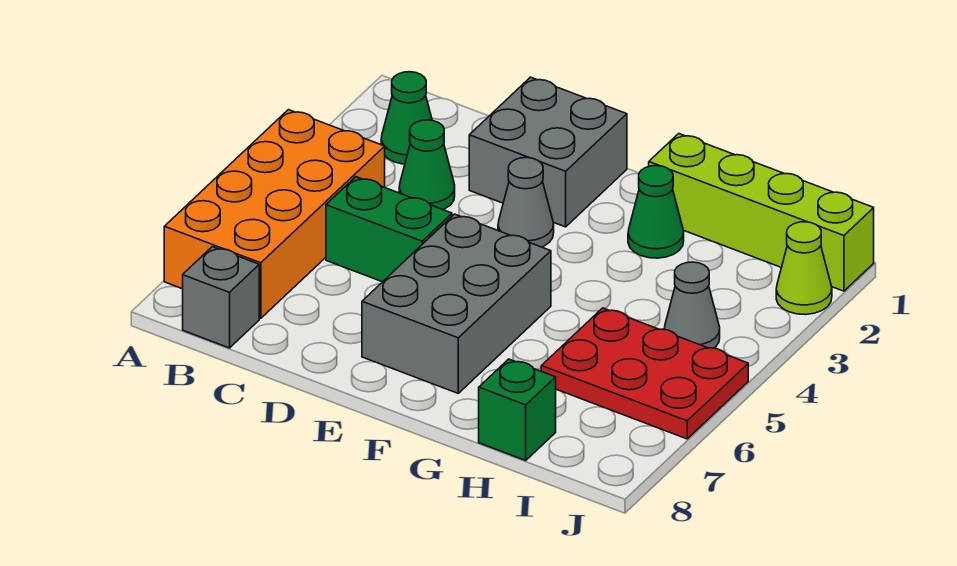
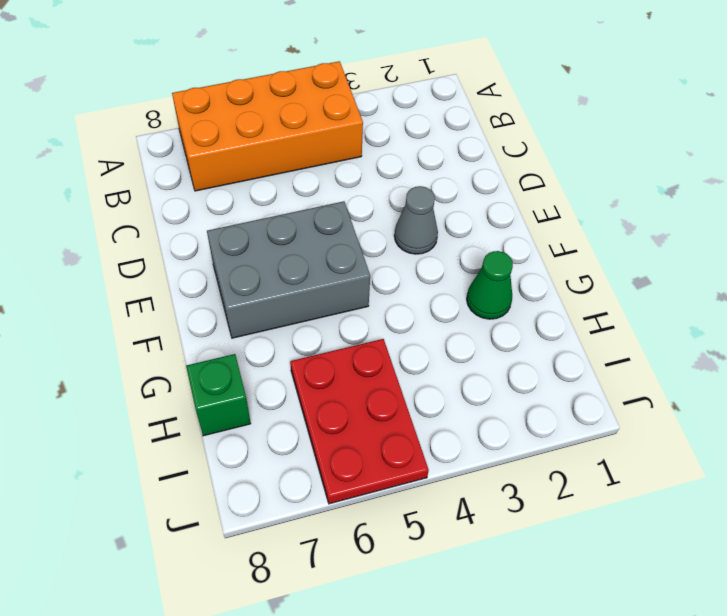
none -> green cone B2 level 1
none -> grey brick B8 level 1
none -> green cone C3 level 1

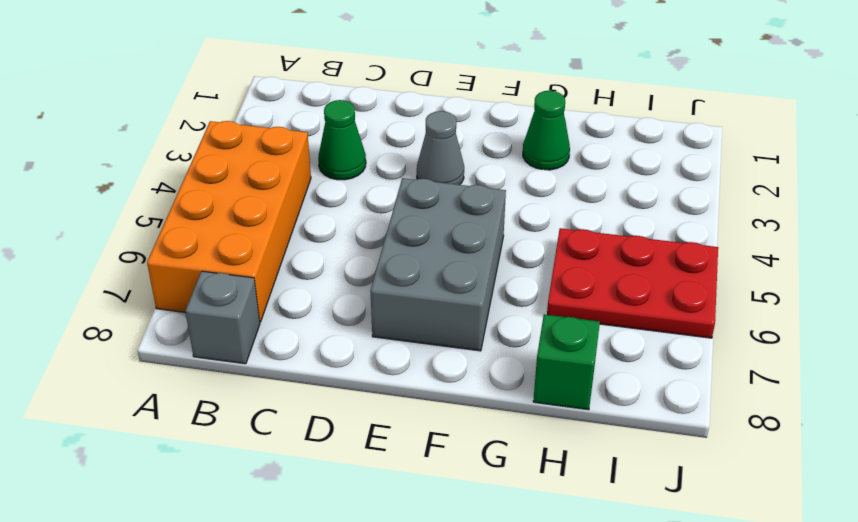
none -> green cone B2 level 1
none -> green brick C5:D5 level 1
none -> grey brick D1:E2 level 1

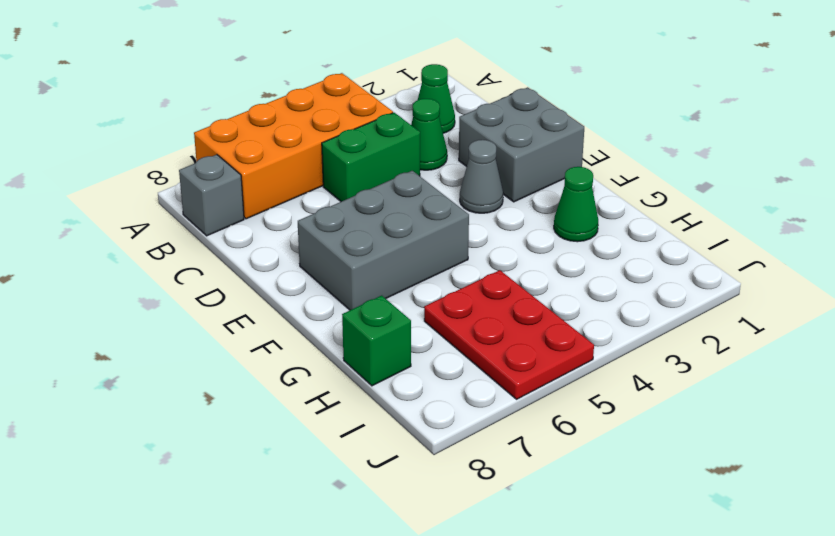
green brick C4:C5 level 1 -> green brick C5:D5 level 1
none -> lime brick G1:J1 level 1
none -> grey cone I4 level 1
none -> lime cone J2 level 1

